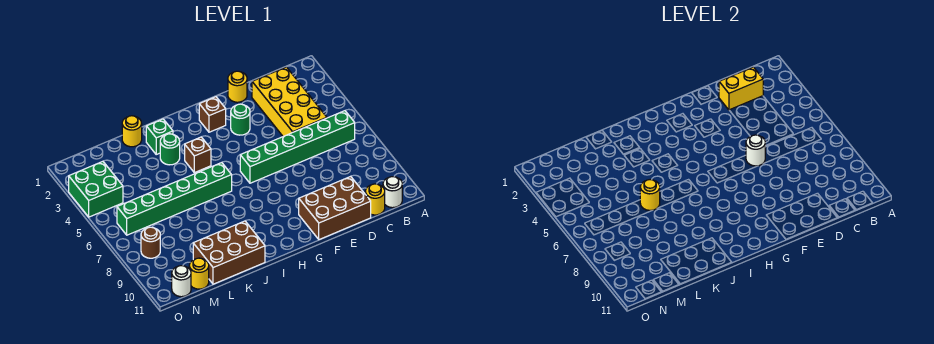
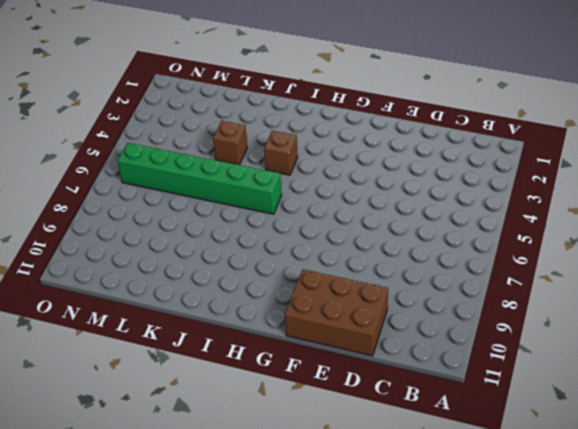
brown brick K4 level 1 -> brown brick G2 level 1
none -> green brick B6:G6 level 1
none -> white round brick B11 level 1
none -> yellow brick C2:D5 level 1

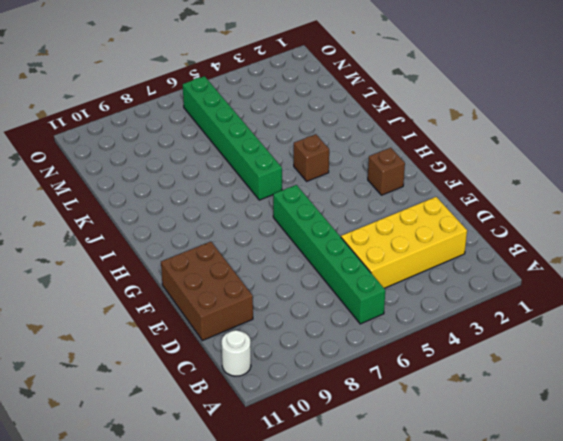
none -> yellow round brick C11 level 1
none -> yellow round brick E1 level 1
none -> green round brick F3 level 1

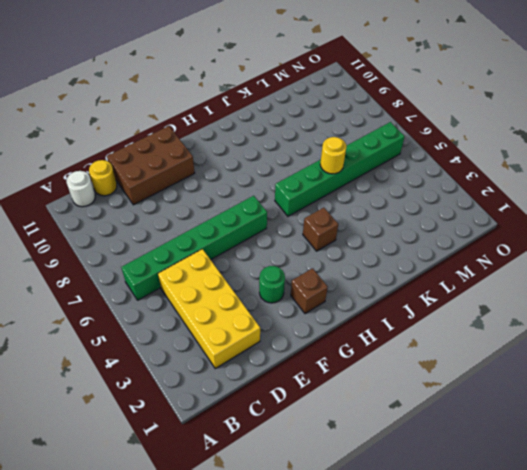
none -> yellow round brick E1 level 1
none -> green brick J2 level 1
none -> green round brick J3 level 1

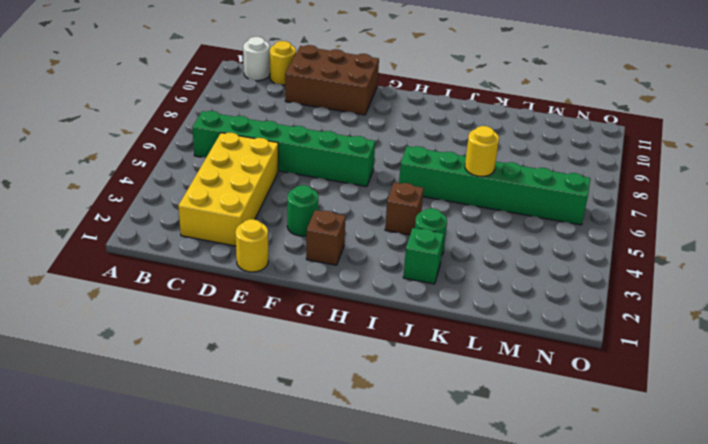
none -> brown brick J10:L11 level 1
none -> yellow round brick K1 level 1
none -> yellow round brick M11 level 1

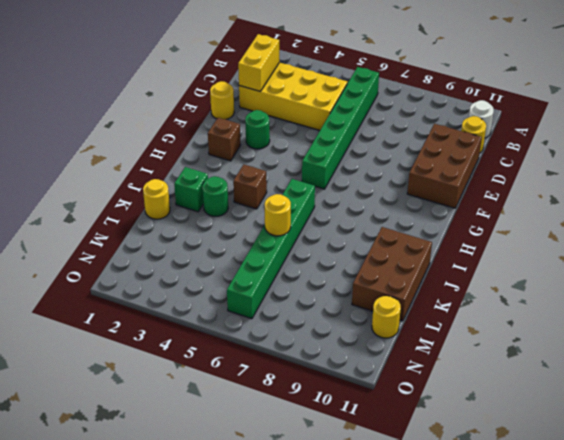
none -> green brick N3:O4 level 1
none -> brown round brick N8 level 1
none -> white round brick N11 level 1

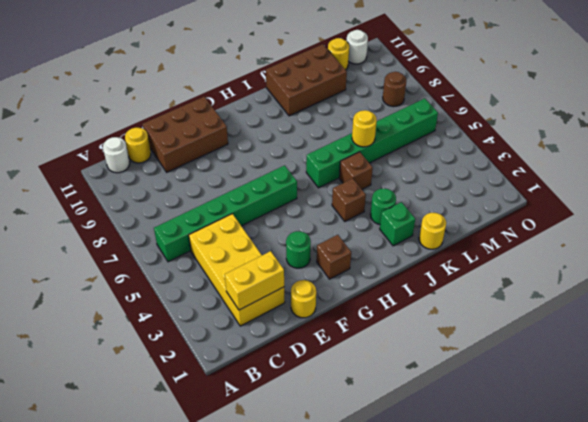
brown brick J5 level 1 -> none
none -> green brick N3:O4 level 1
none -> white round brick E6 level 2

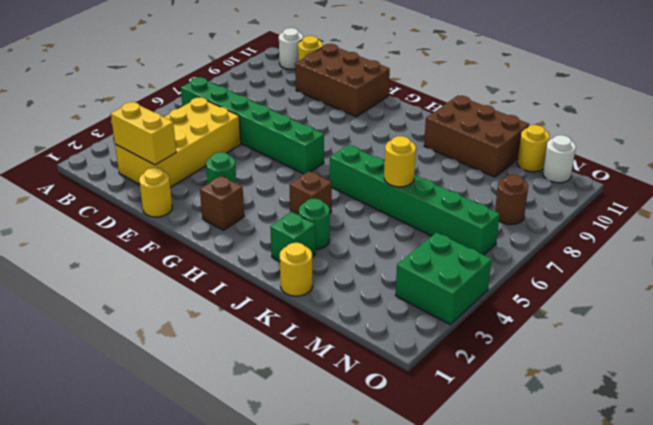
none -> white round brick E6 level 2

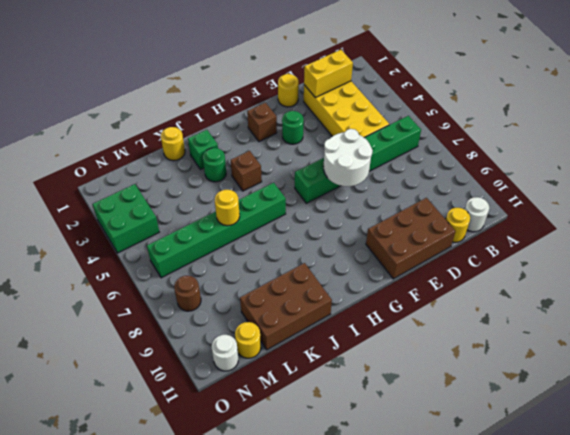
white round brick E6:F7 level 2 -> white round brick E6 level 2

